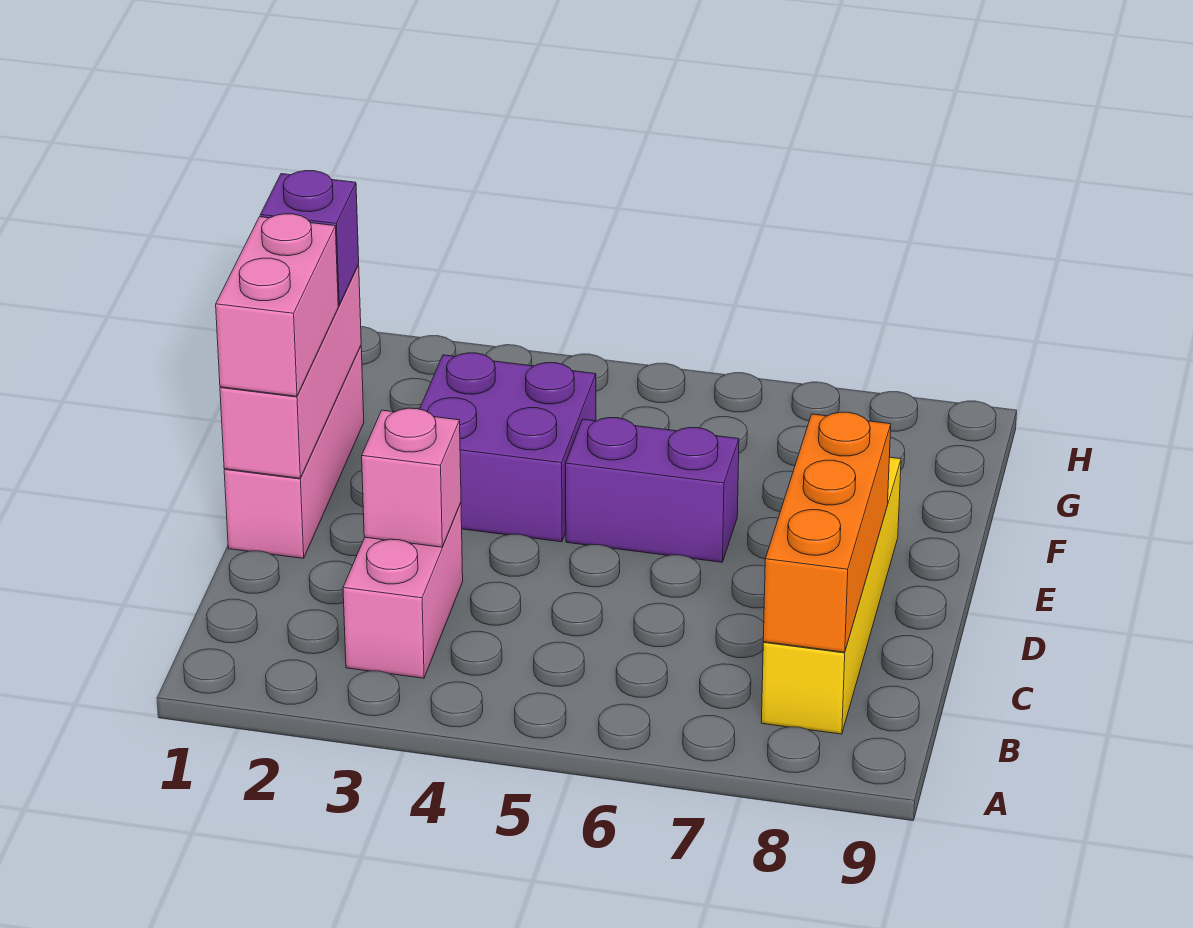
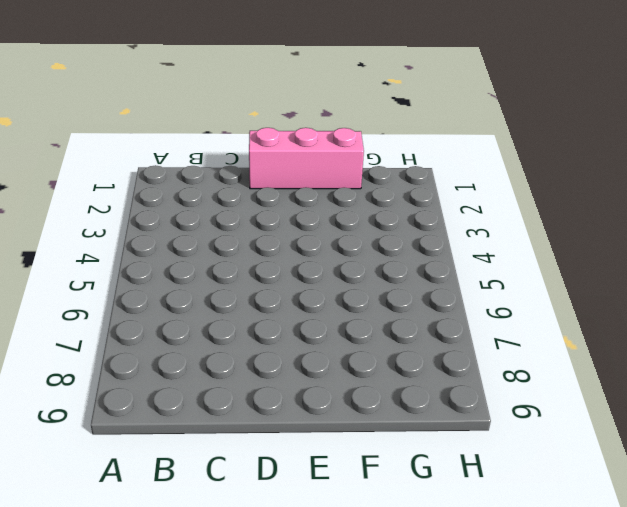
none -> pink brick B3:C3 level 1
none -> yellow brick B8:E8 level 1

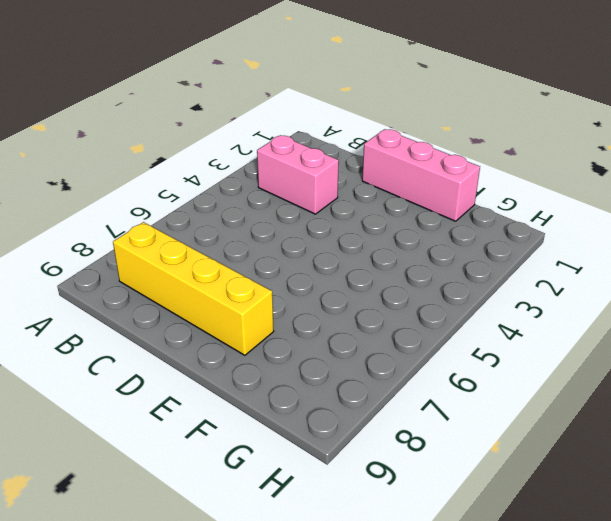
none -> purple brick E3:F4 level 1
none -> purple brick E5:E6 level 1

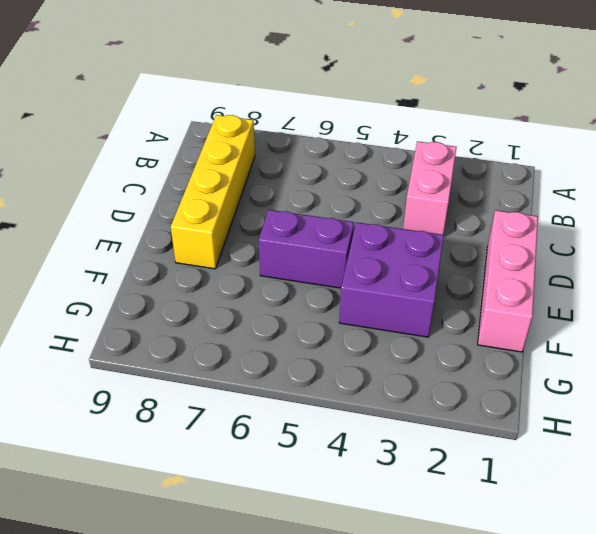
none -> orange brick B8:D8 level 2
none -> pink brick C3 level 2

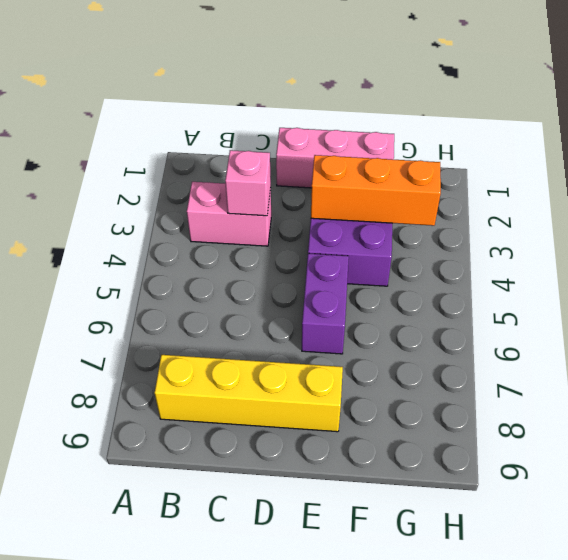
orange brick E3:G3 level 2 -> orange brick B8:D8 level 2
none -> pink brick D1:F1 level 2
none -> pink brick D1:E1 level 3

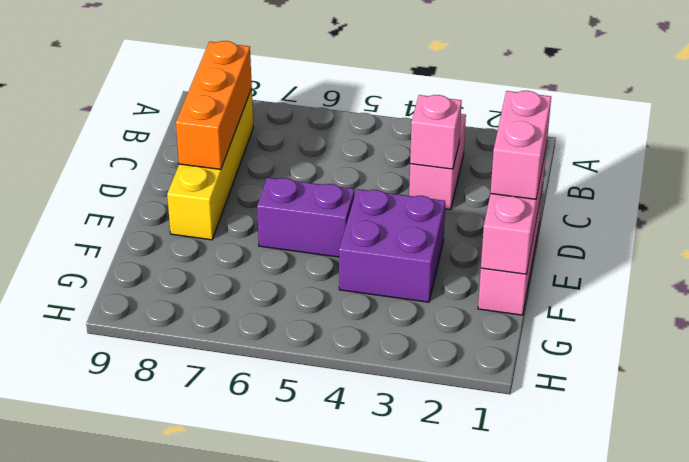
none -> purple brick F1 level 3

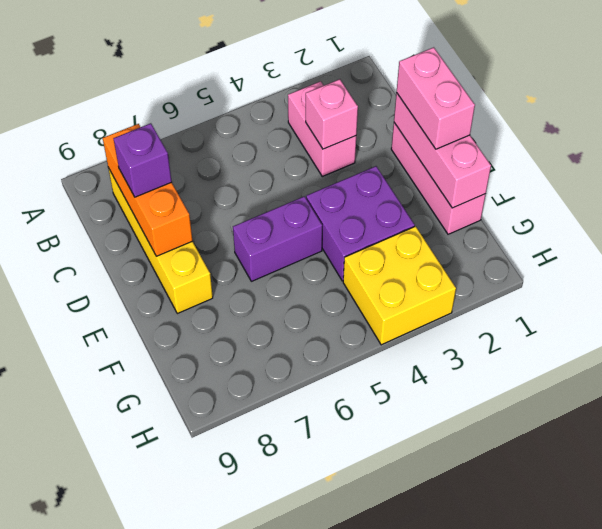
purple brick C8 level 3 -> purple brick F1 level 3
yellow brick G3:H4 level 1 -> none

